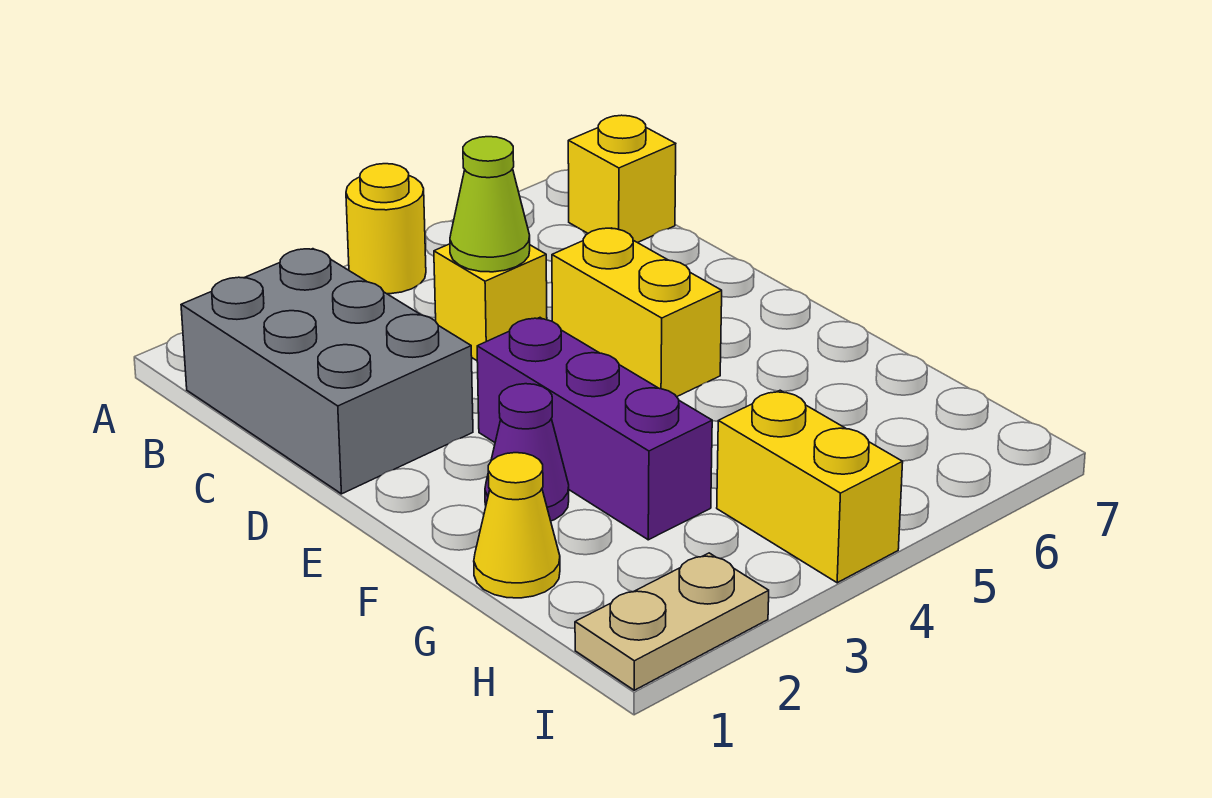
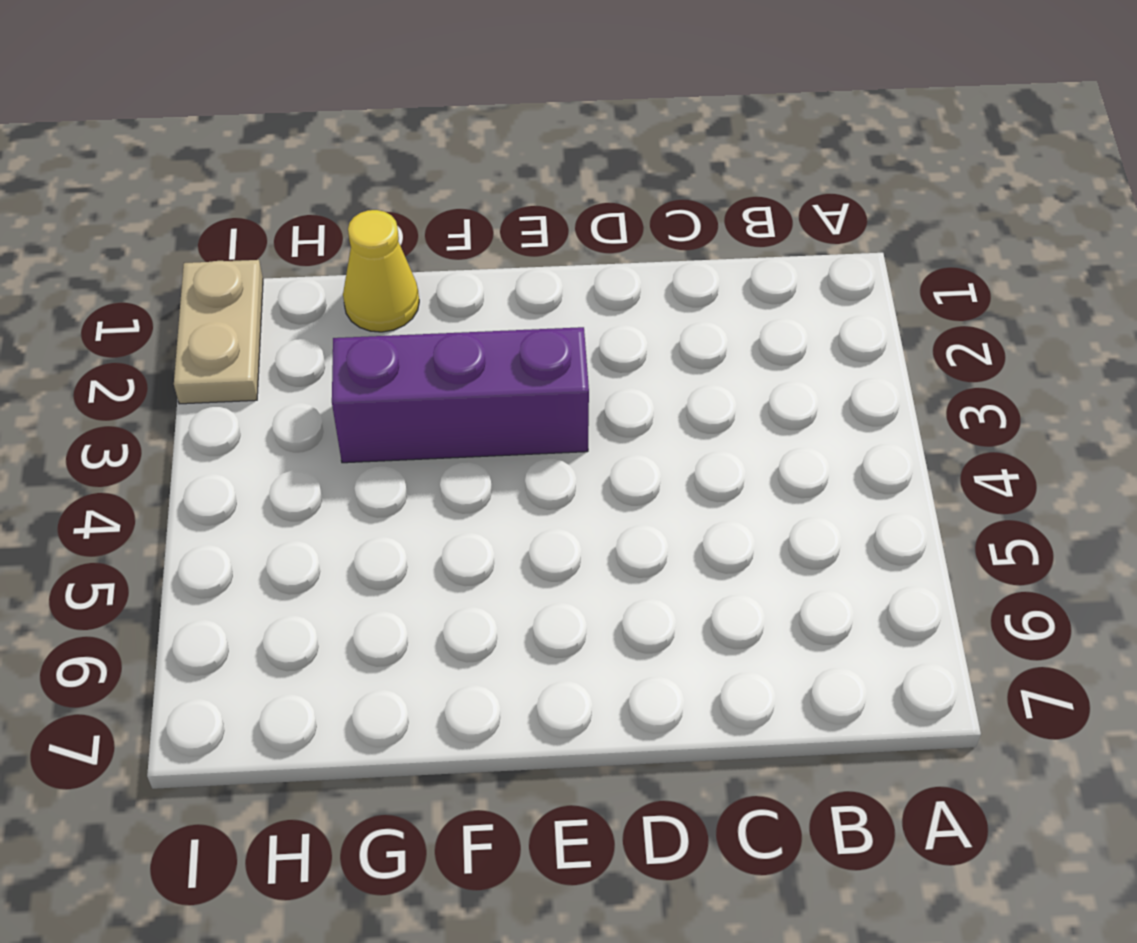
none -> yellow round brick A4 level 1
none -> grey brick B1:D2 level 1

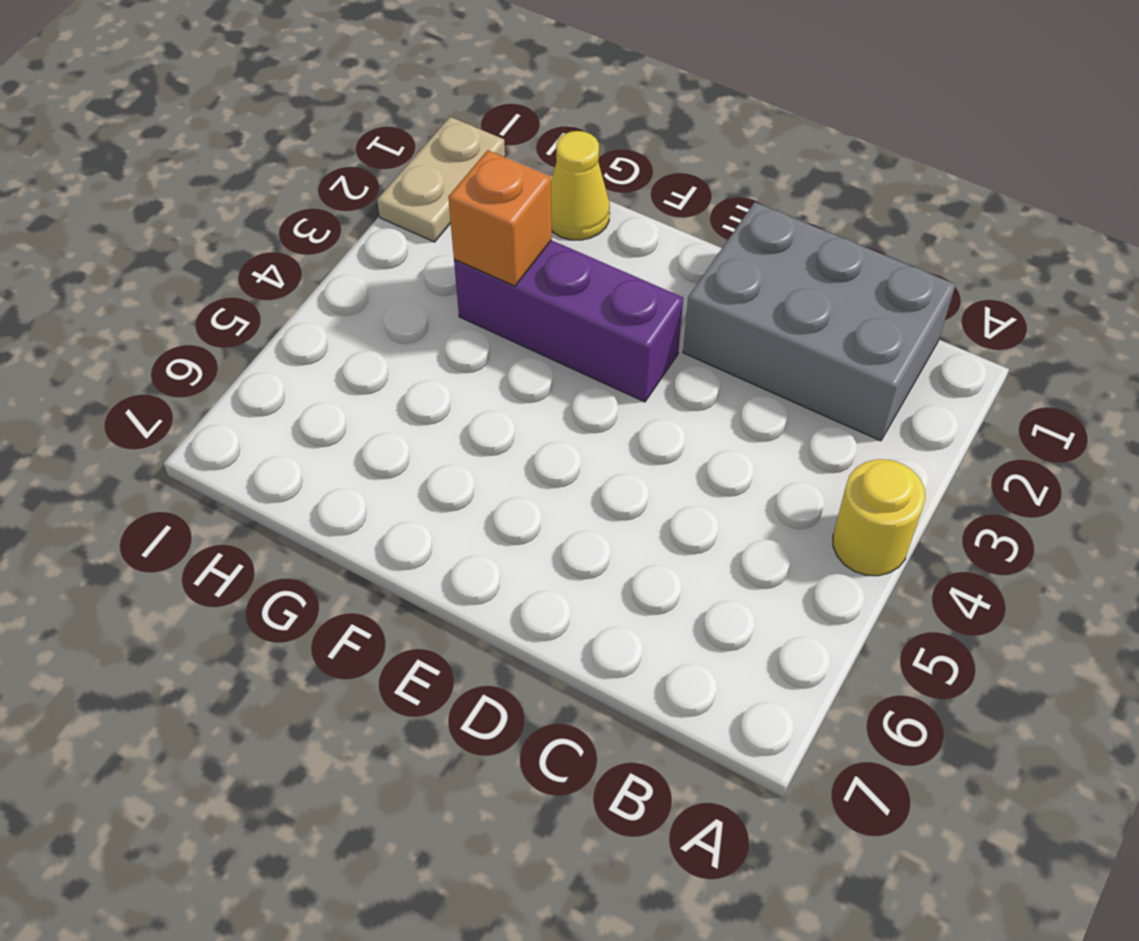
orange brick G3 level 2 -> none
none -> yellow brick B7 level 1
none -> yellow brick C4 level 1

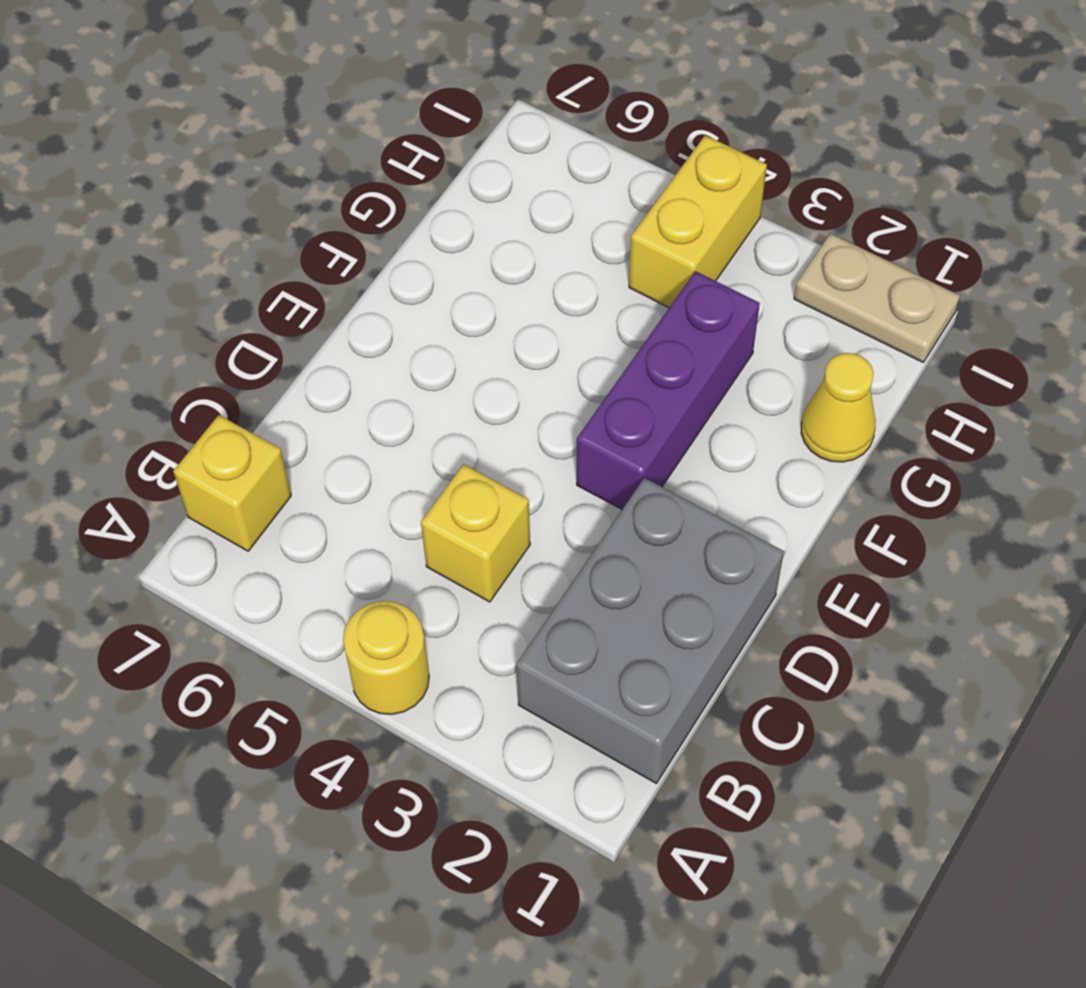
none -> yellow brick D5:E5 level 1
none -> purple cone F2 level 1

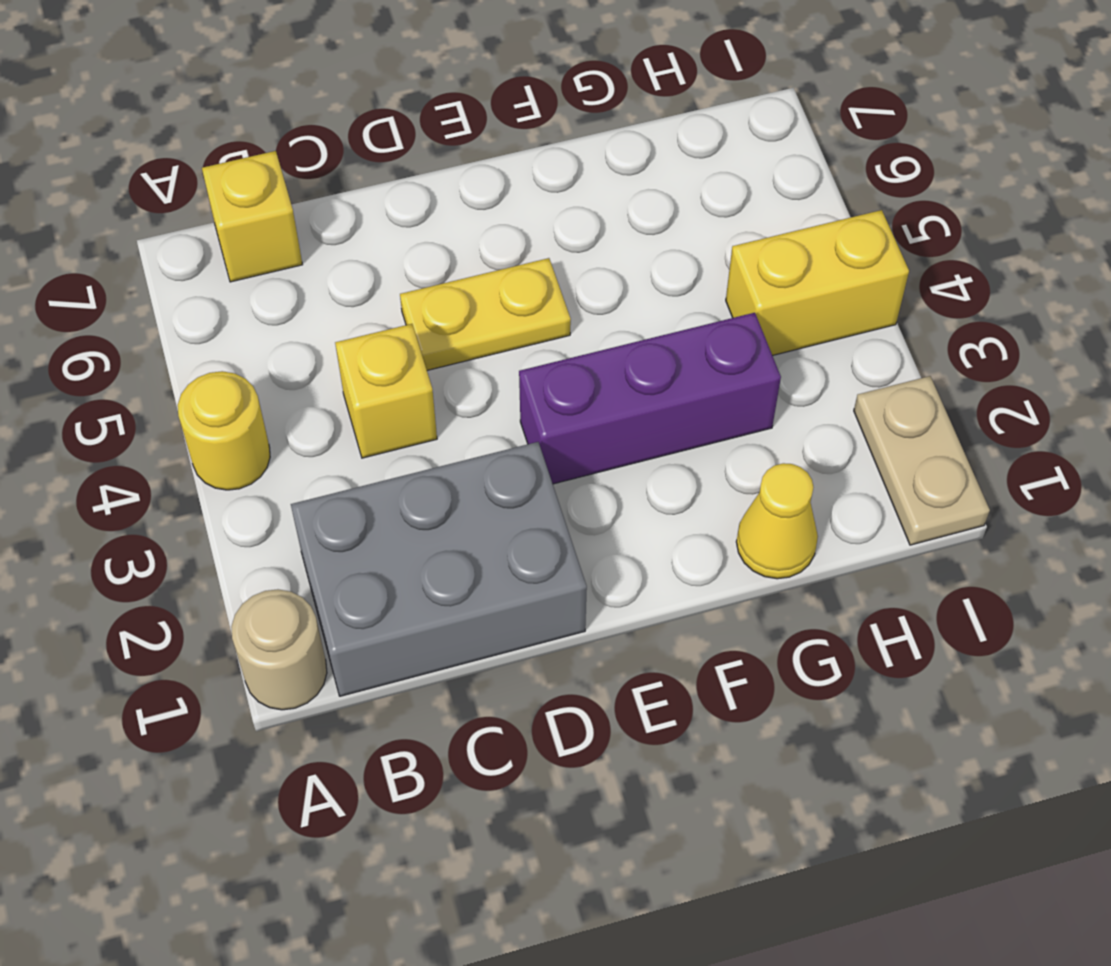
tan round brick A1 level 1 -> none
yellow plate D5:E5 level 1 -> yellow brick D5:E5 level 1
none -> purple cone F2 level 1
none -> lime cone C4 level 2

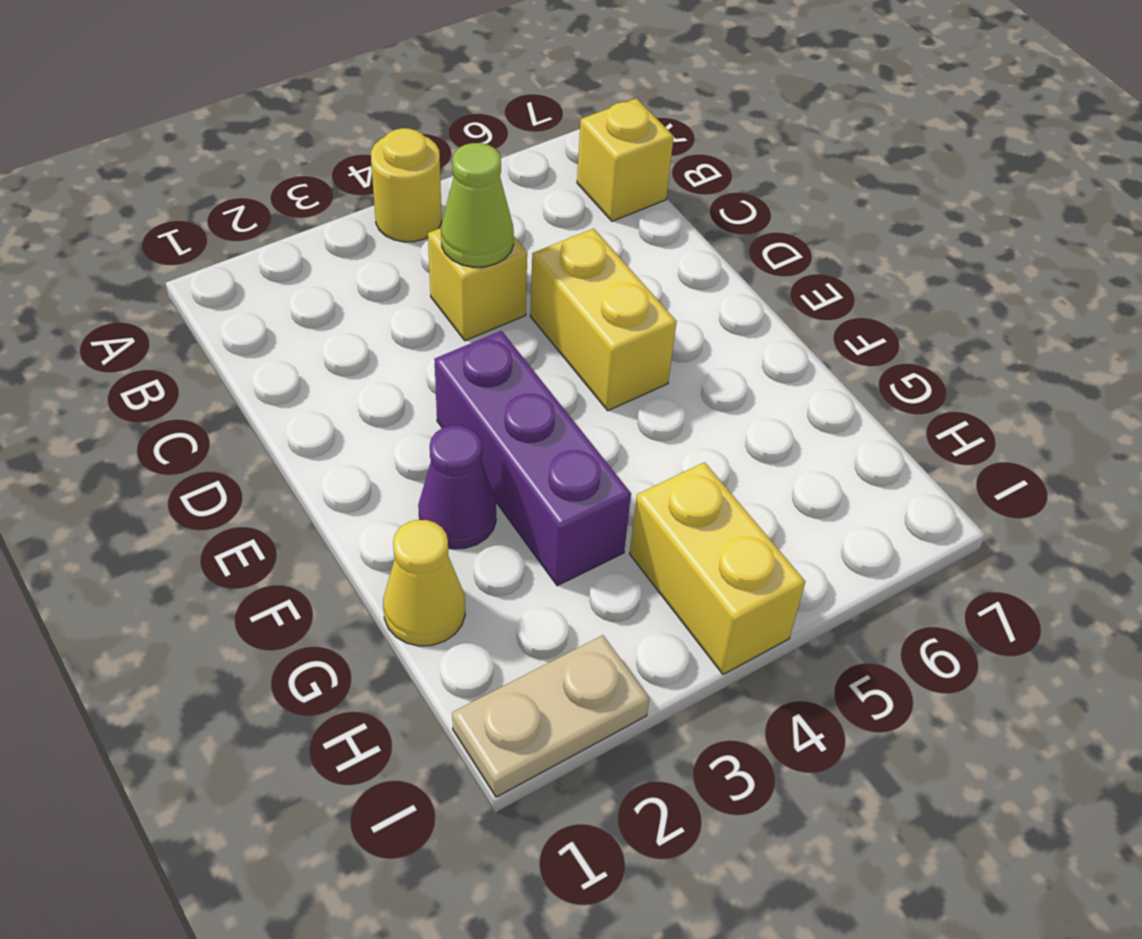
none -> grey brick B1:D2 level 1

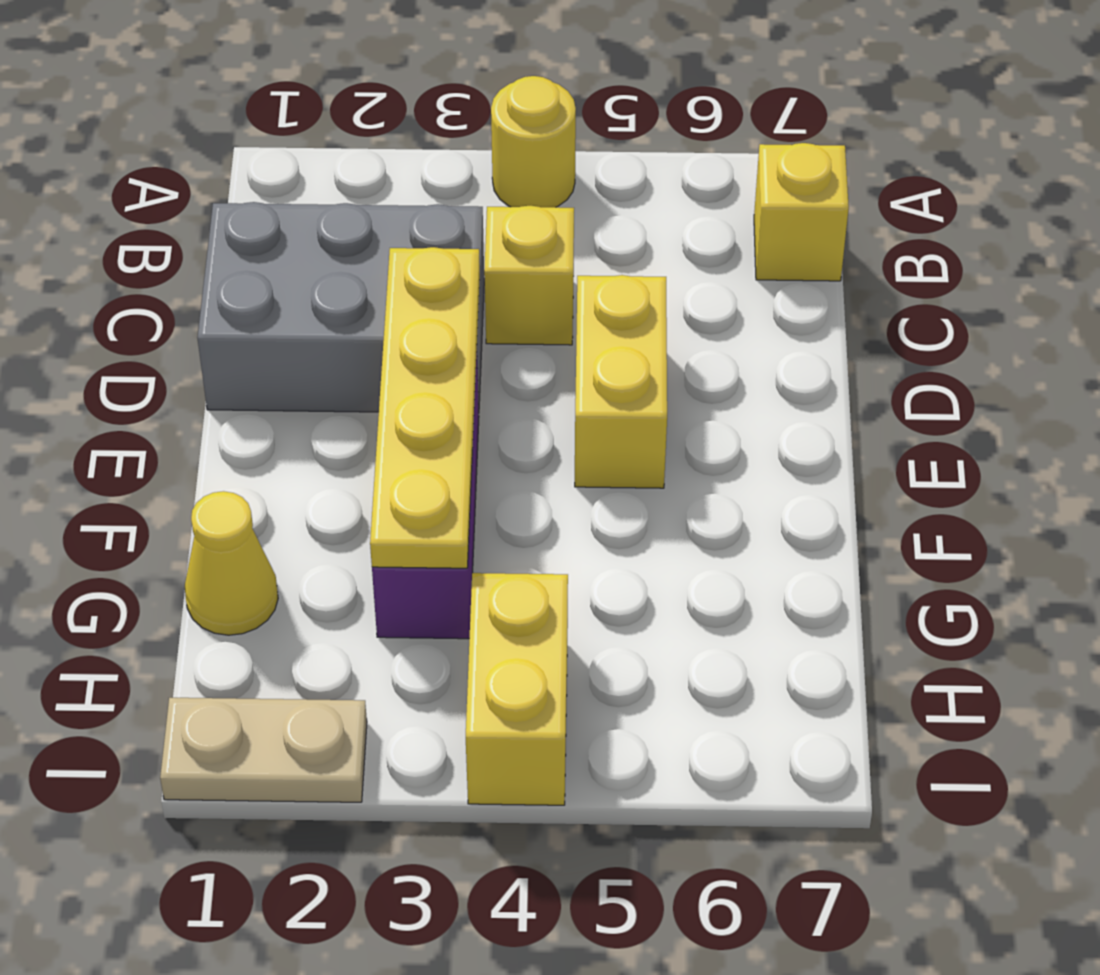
grey brick C1:D3 level 1 -> grey brick B1:D2 level 1
yellow plate D3:G3 level 2 -> none
none -> purple cone F2 level 1
none -> lime cone C4 level 2

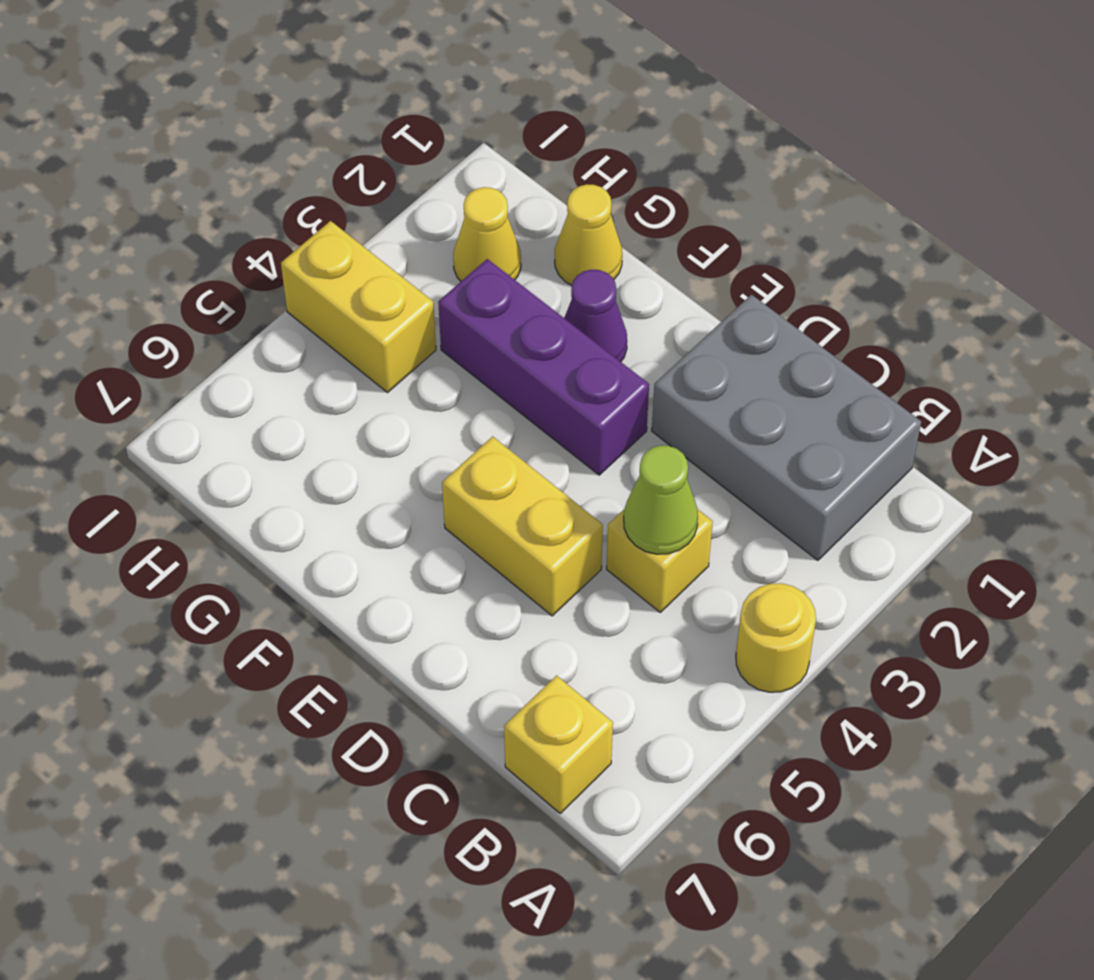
yellow cone H2 level 1 -> none
none -> tan plate I1:I2 level 1

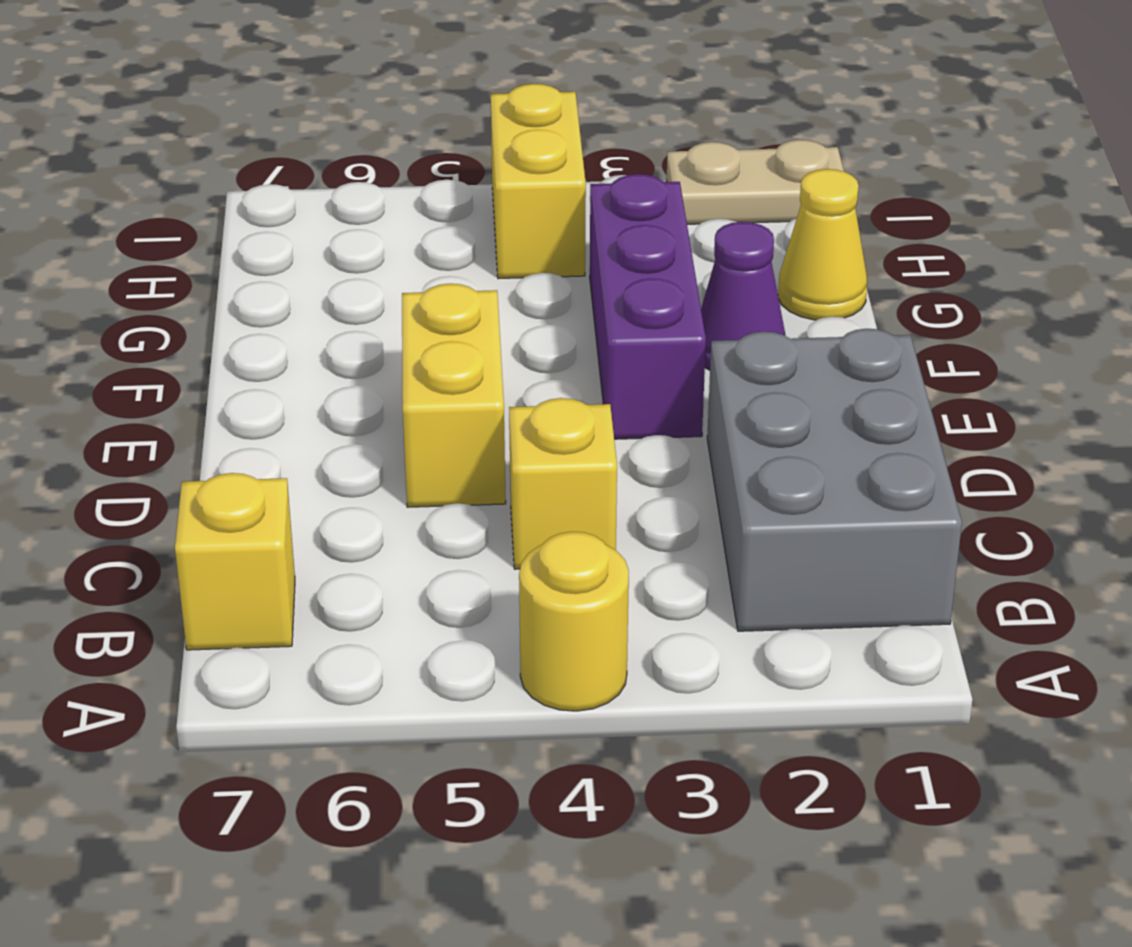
none -> lime cone C4 level 2

